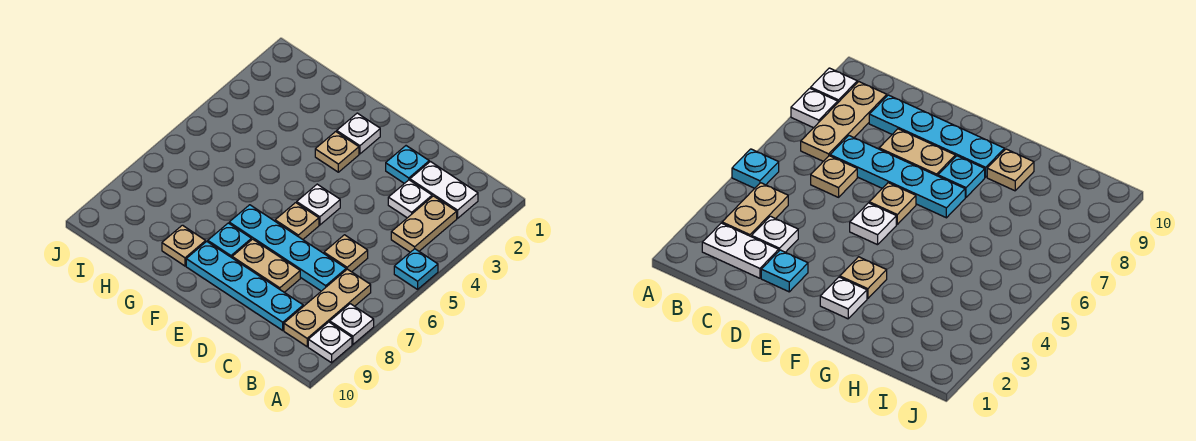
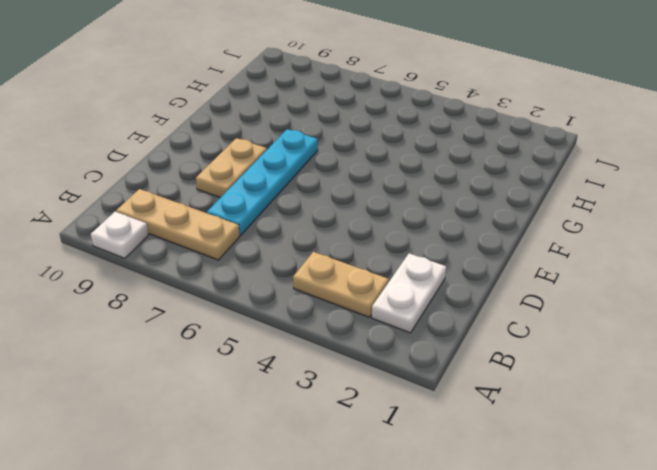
none -> cyan plate A5 level 1
none -> white plate A8 level 1
none -> white plate C3 level 1

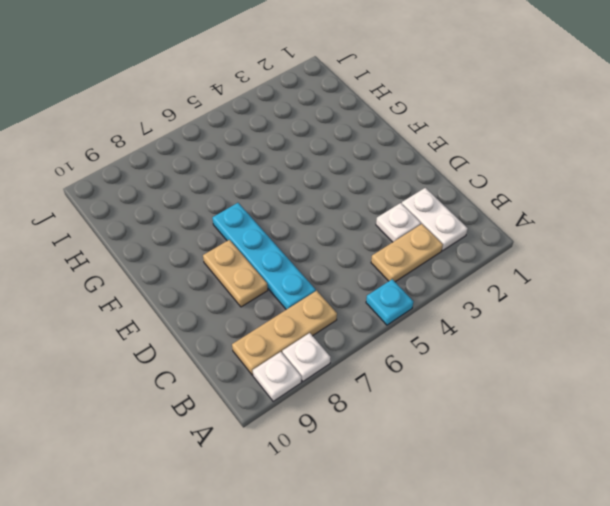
none -> tan plate C6 level 1
none -> cyan plate C9:F9 level 1
none -> cyan plate D2 level 1

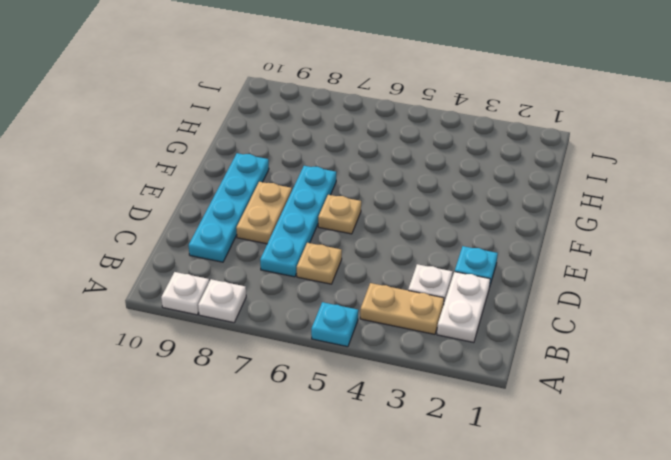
none -> tan plate B7:B9 level 1
none -> white plate E5 level 1
none -> white plate F2 level 1

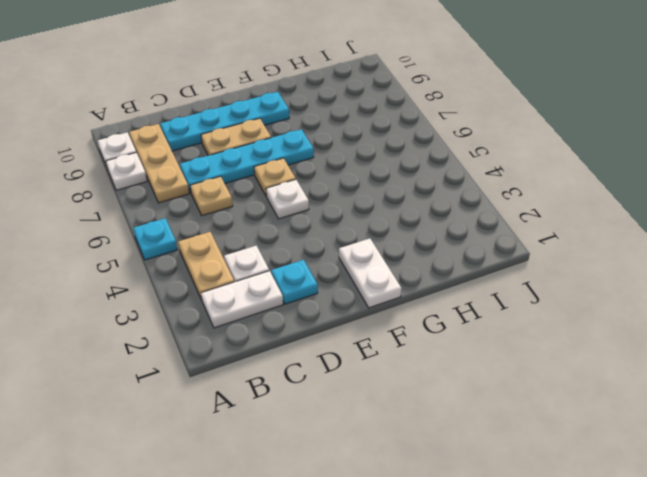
white plate F1:F2 level 1 -> white plate F2 level 1
none -> tan plate F3 level 1
none -> cyan plate F8 level 1
none -> tan plate G9 level 1

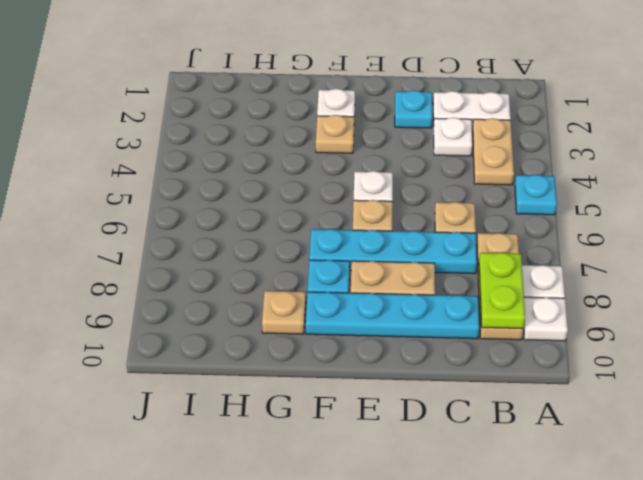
lime plate B8:B9 level 2 -> none

